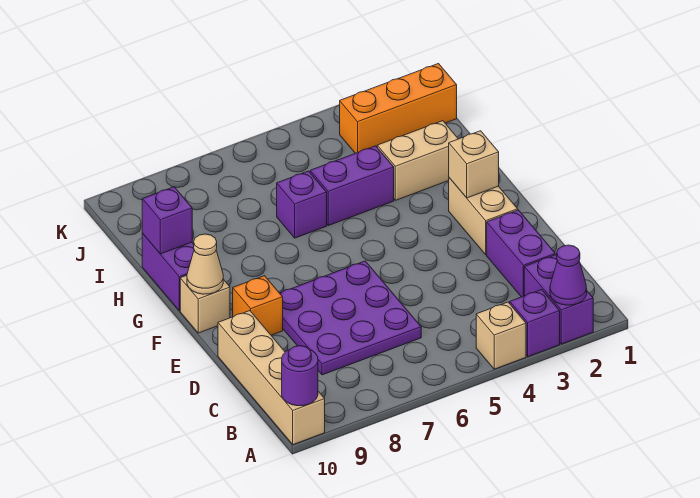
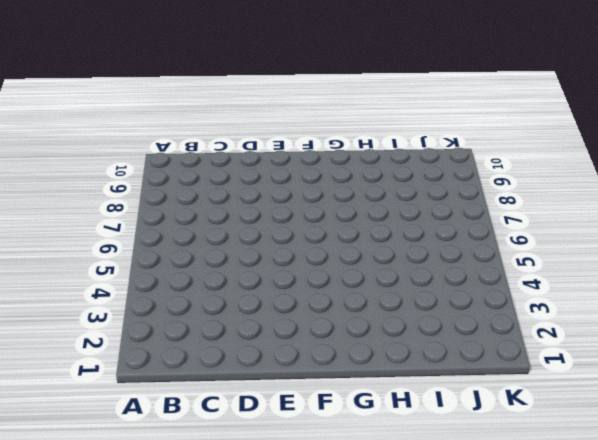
none -> purple brick A2:B2 level 1
none -> purple brick A3 level 1
none -> tan brick A4 level 1

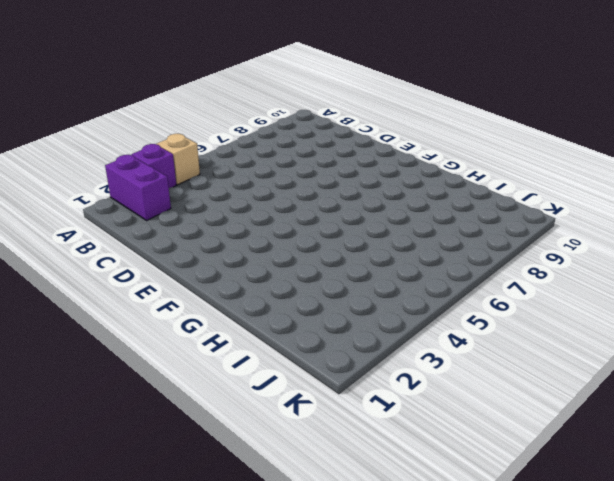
none -> tan brick A10:D10 level 1
none -> purple brick C2:D2 level 1
none -> purple plate C6:E8 level 1

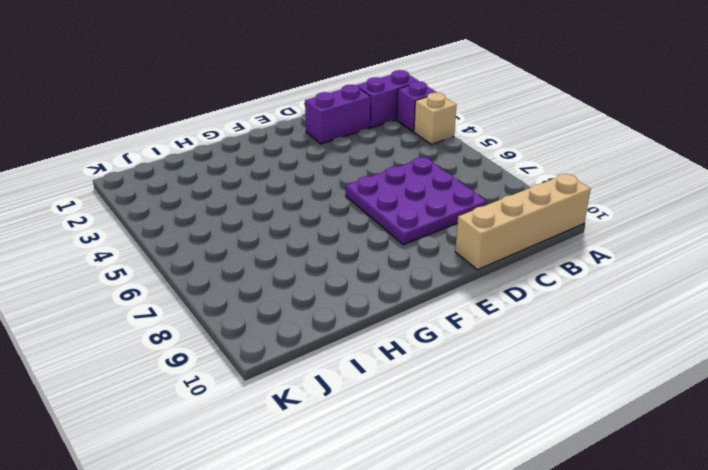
none -> tan brick E2:F2 level 1
none -> orange brick E9 level 1
none -> tan brick F10 level 1

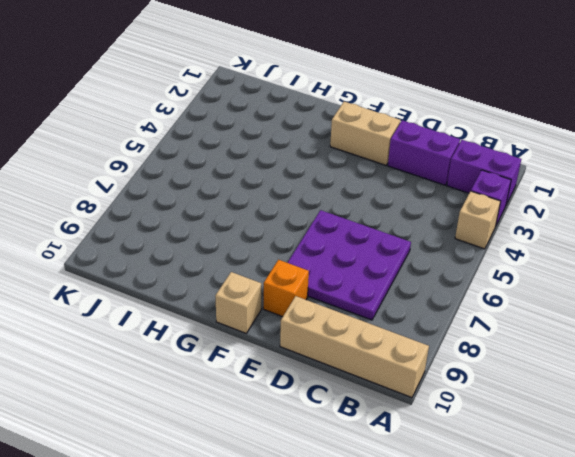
none -> purple brick G10:H10 level 1
none -> tan brick H2:H3 level 1
none -> purple brick H4:H5 level 1

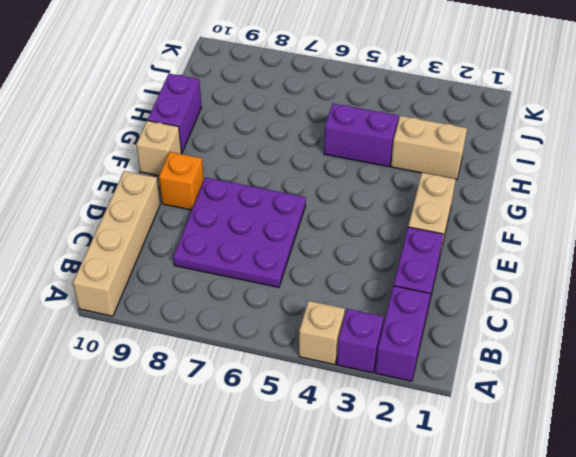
none -> purple brick H6 level 1
none -> orange brick J1:J3 level 1
none -> purple cone A2 level 2

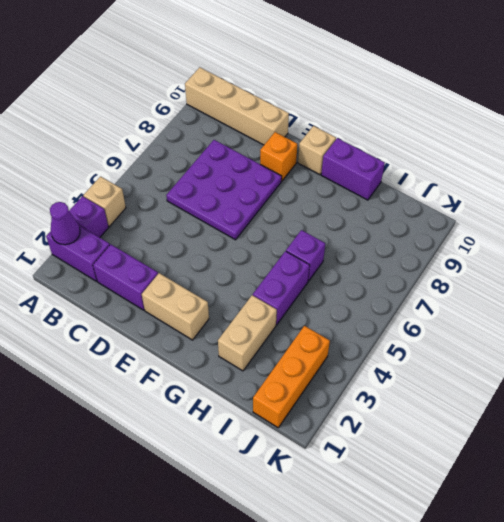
none -> purple round brick A10 level 2
none -> tan brick F2 level 2
none -> tan cone F10 level 2

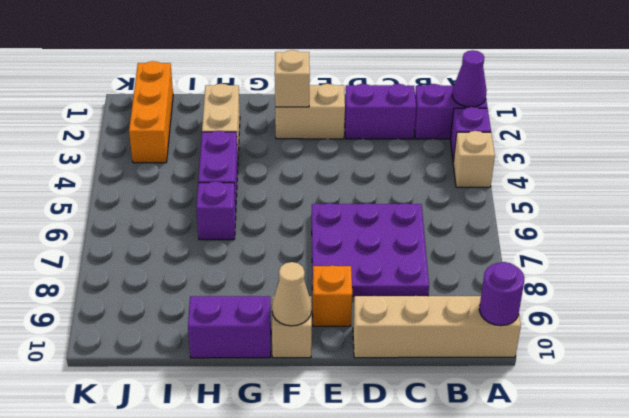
none -> purple brick H10 level 2

